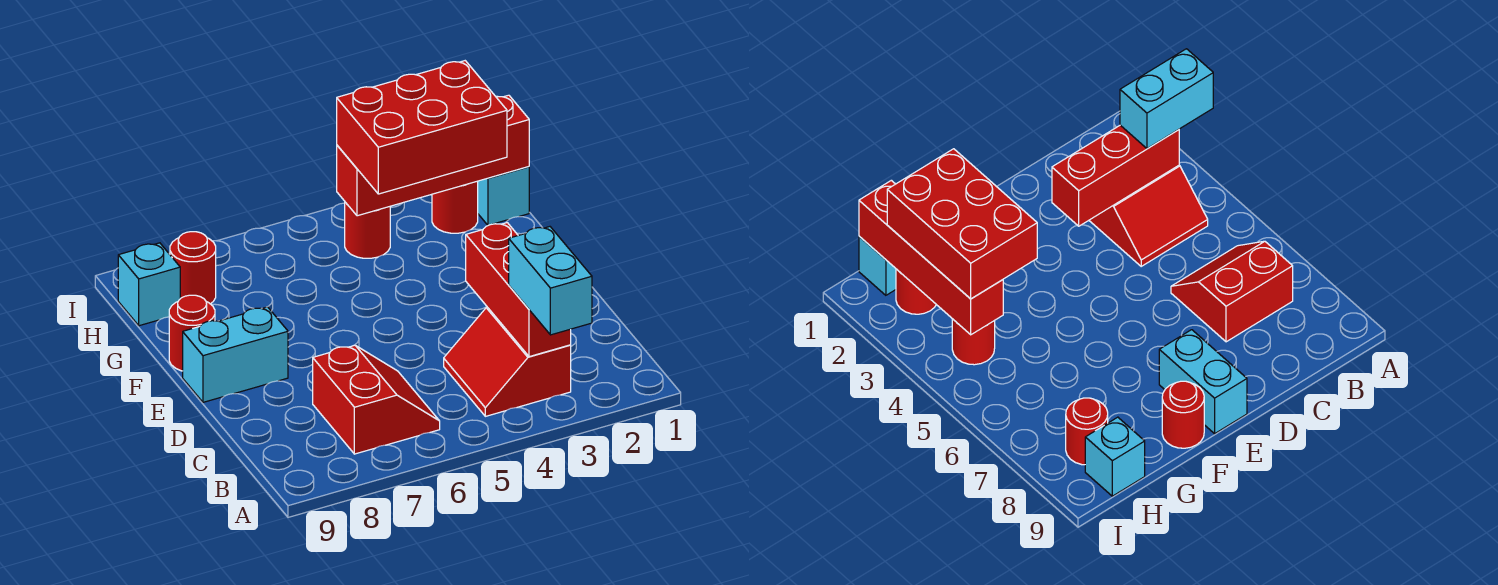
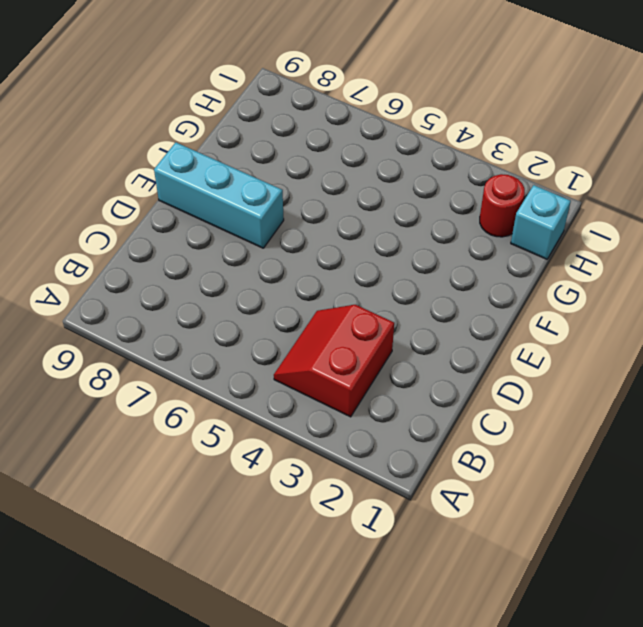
cyan brick E7:E9 level 1 -> cyan brick E8:E9 level 1
none -> red slope B6:C7 level 1 top 7
none -> red round brick F9 level 1
none -> red round brick H4 level 1

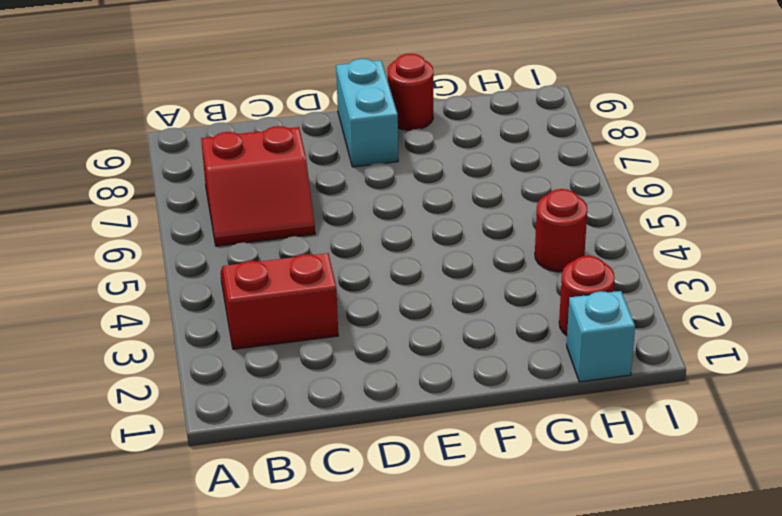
none -> red round brick H8 level 1
none -> cyan brick H9 level 1
none -> red brick B3:D3 level 2

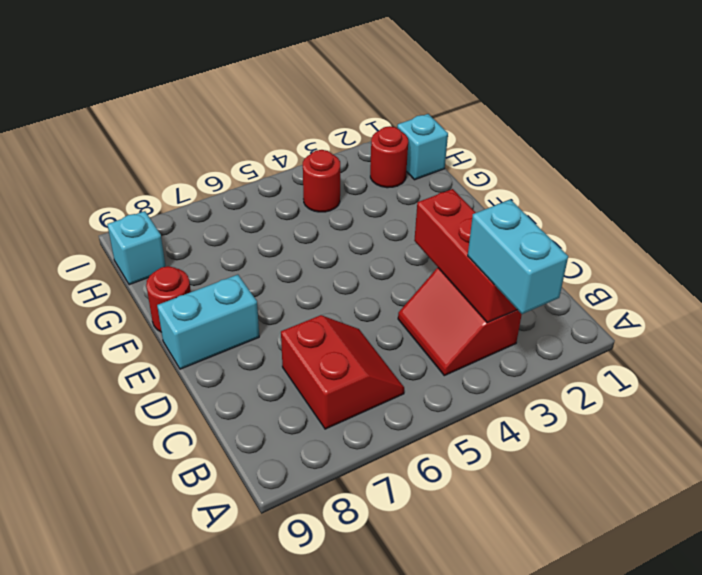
none -> red round brick H8 level 1
none -> red brick H1:H4 level 2
none -> red brick G2:H4 level 3

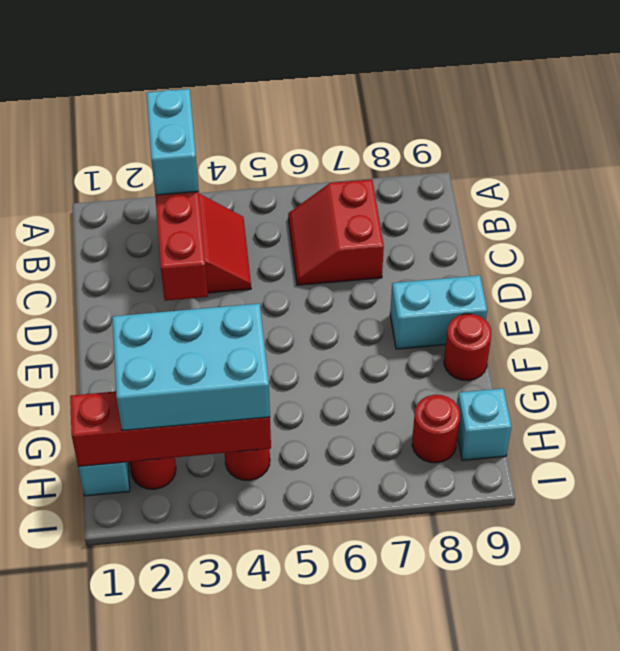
cyan brick G2:H4 level 3 -> red brick G2:H4 level 3

